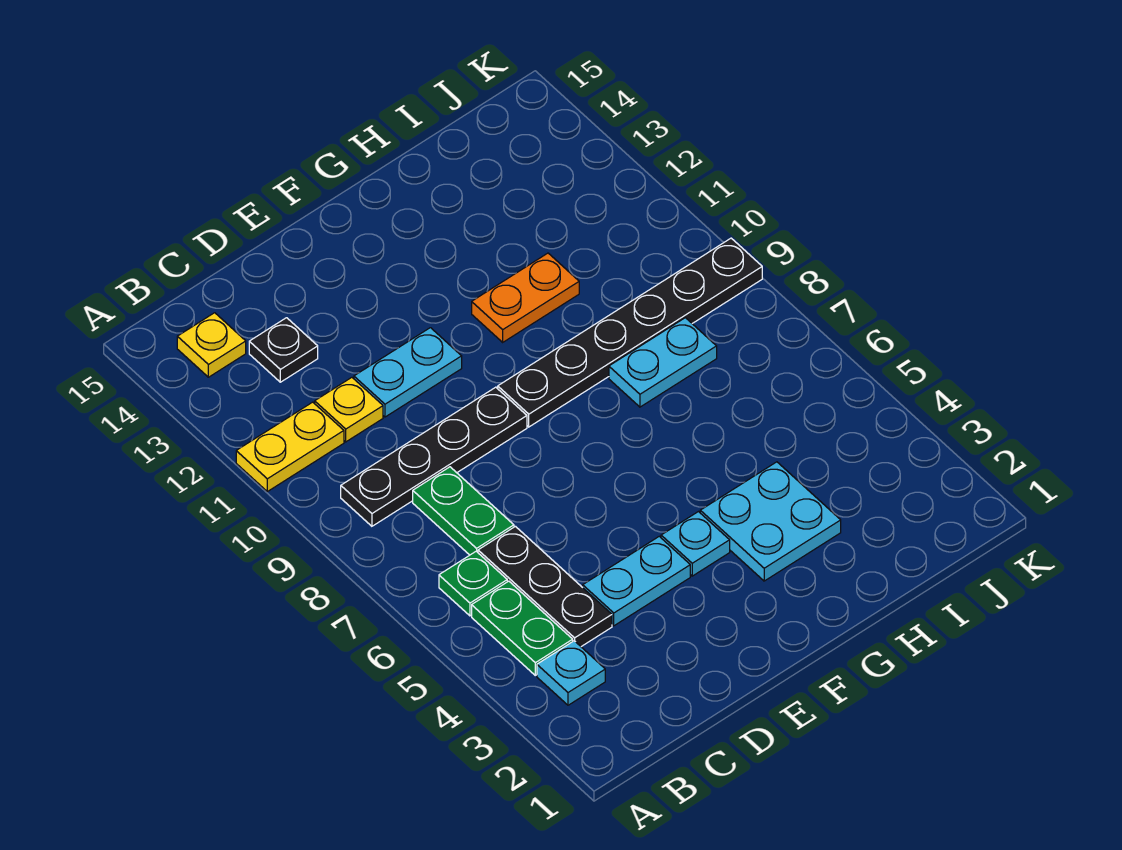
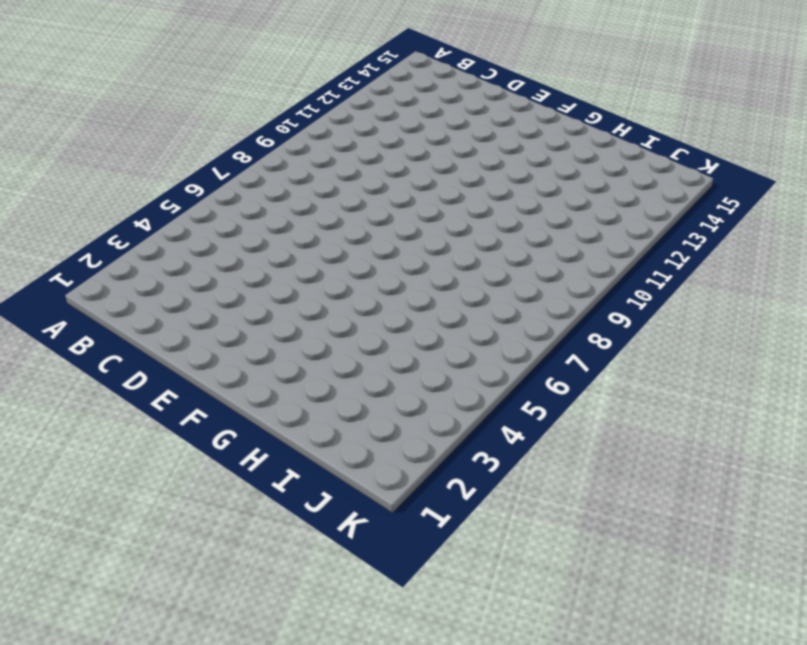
none -> yellow plate A11:B11 level 1
none -> cyan plate B3 level 1
none -> green plate B4:B5 level 1

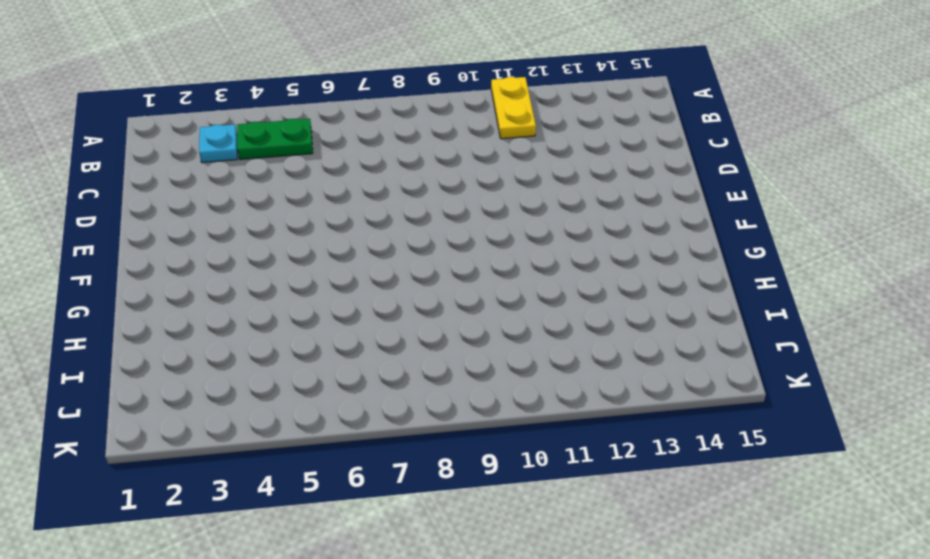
none -> green plate B6 level 1
none -> black plate B9:E9 level 1
none -> yellow plate B14 level 1

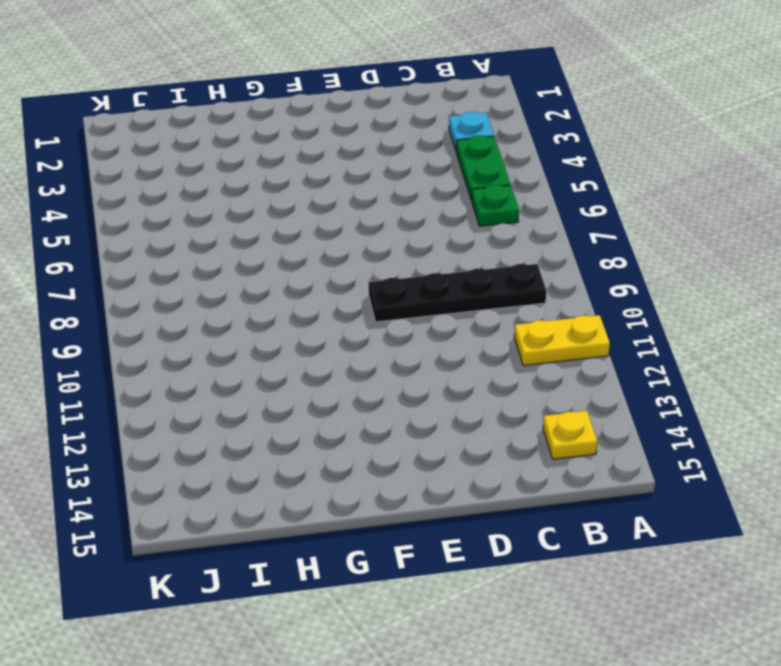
none -> black plate C4:C6 level 1
none -> green plate C7:C8 level 1
none -> yellow plate C11 level 1

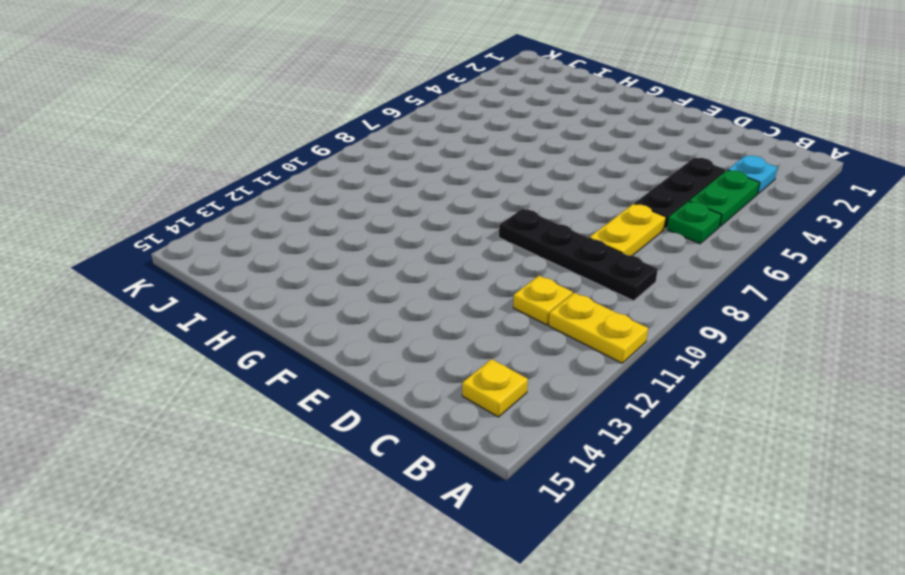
yellow plate C7:C8 level 1 -> green plate C7:C8 level 1
none -> black plate C13 level 1
none -> cyan plate D4:E4 level 1
none -> cyan plate D11:E11 level 1

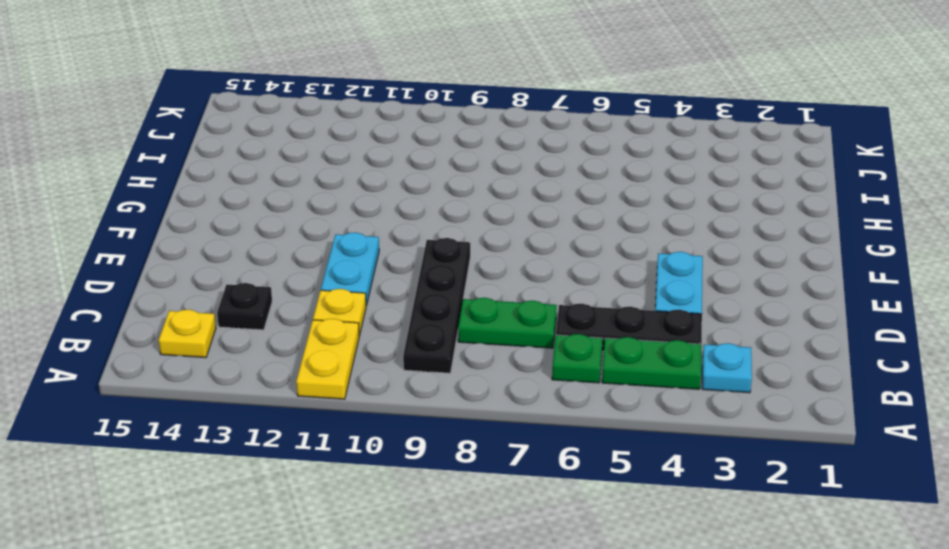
none -> cyan plate F4 level 1
none -> black plate F9:K9 level 1
none -> cyan plate G3:H4 level 1

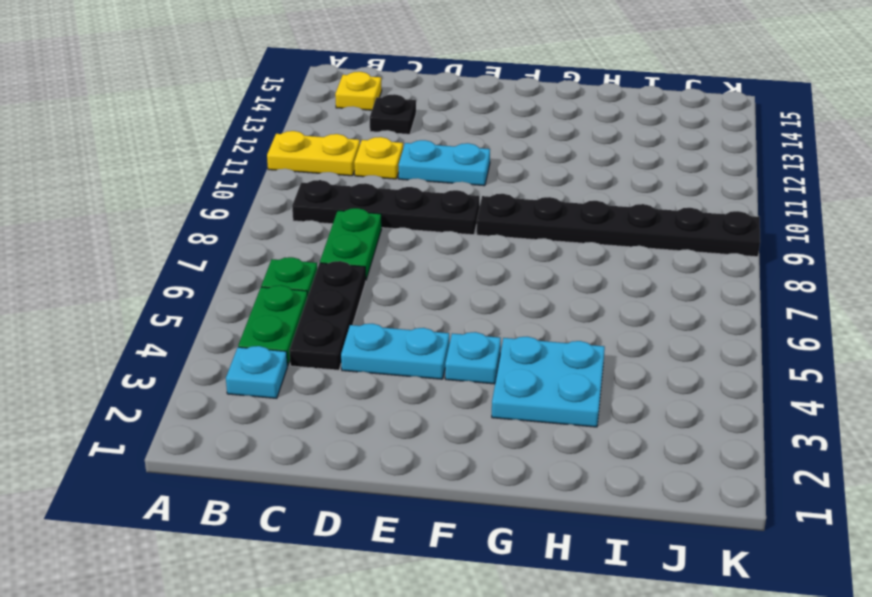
none -> orange plate G11:H11 level 1
none -> cyan plate H8:I8 level 1

